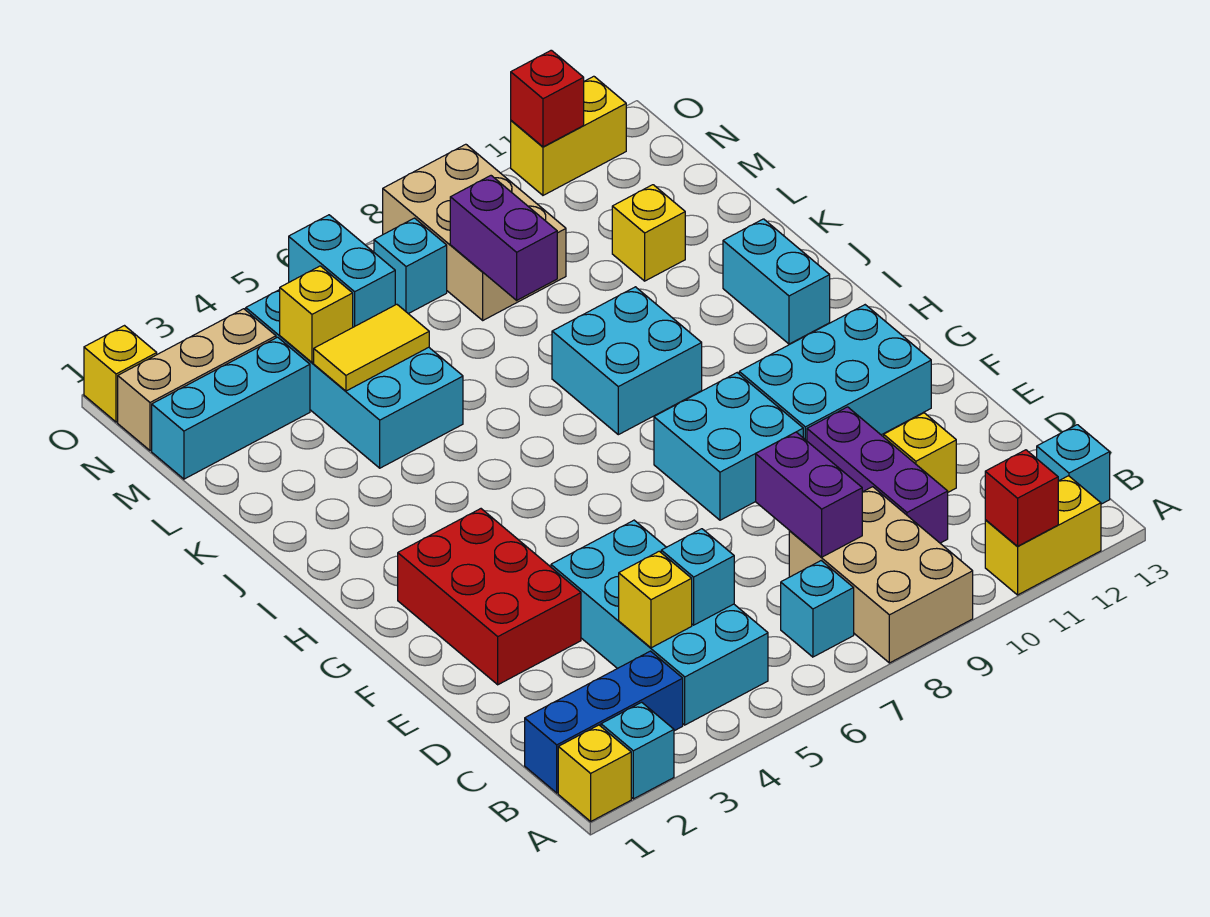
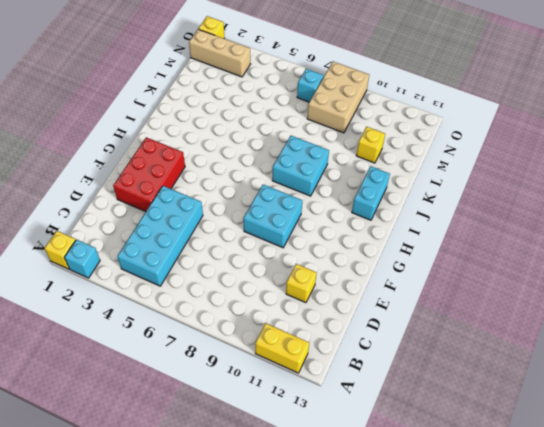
none -> tan brick A8:C9 level 1
none -> blue brick B1:B3 level 1
none -> cyan brick B7 level 1
none -> cyan brick B13 level 1

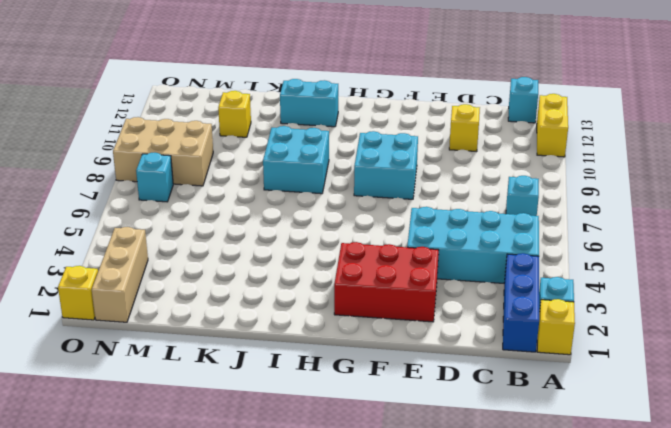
none -> tan brick A8:C9 level 1
none -> purple brick C10:E10 level 1
none -> cyan brick F10:G12 level 1
none -> cyan brick K4:N5 level 1

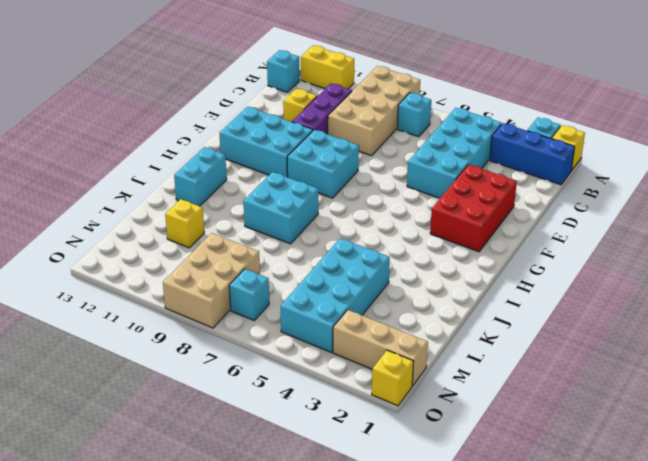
tan brick A8:D9 level 1 -> tan brick A8:C9 level 1
none -> cyan brick M1:M3 level 1
none -> yellow brick O11:O12 level 1
none -> red brick A11 level 2
none -> yellow brick C4 level 2

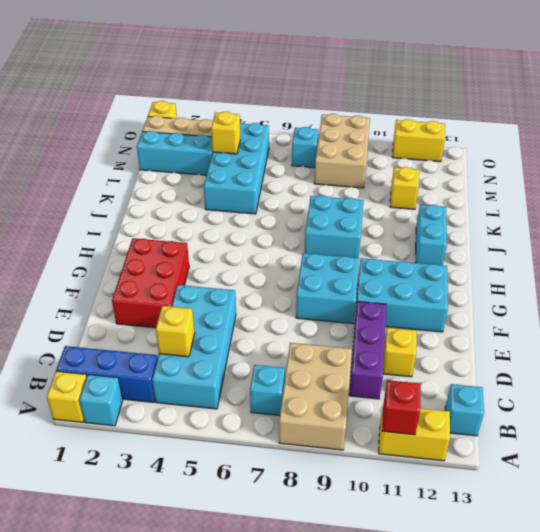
none -> cyan brick C5 level 2
none -> purple brick C8:D8 level 2
none -> yellow tile L4:L5 level 2
none -> purple brick L8:M8 level 2

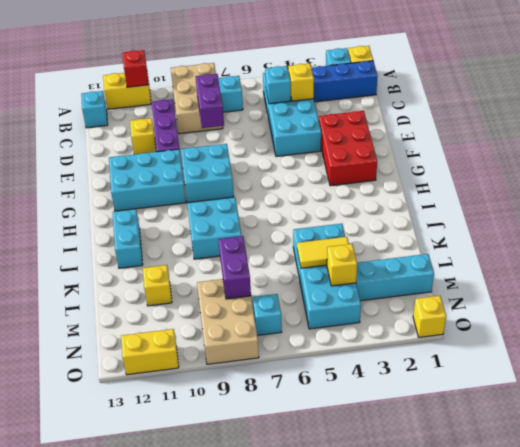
none -> tan brick N1:N3 level 1
none -> cyan brick M5:N5 level 2
none -> red brick O11 level 2

